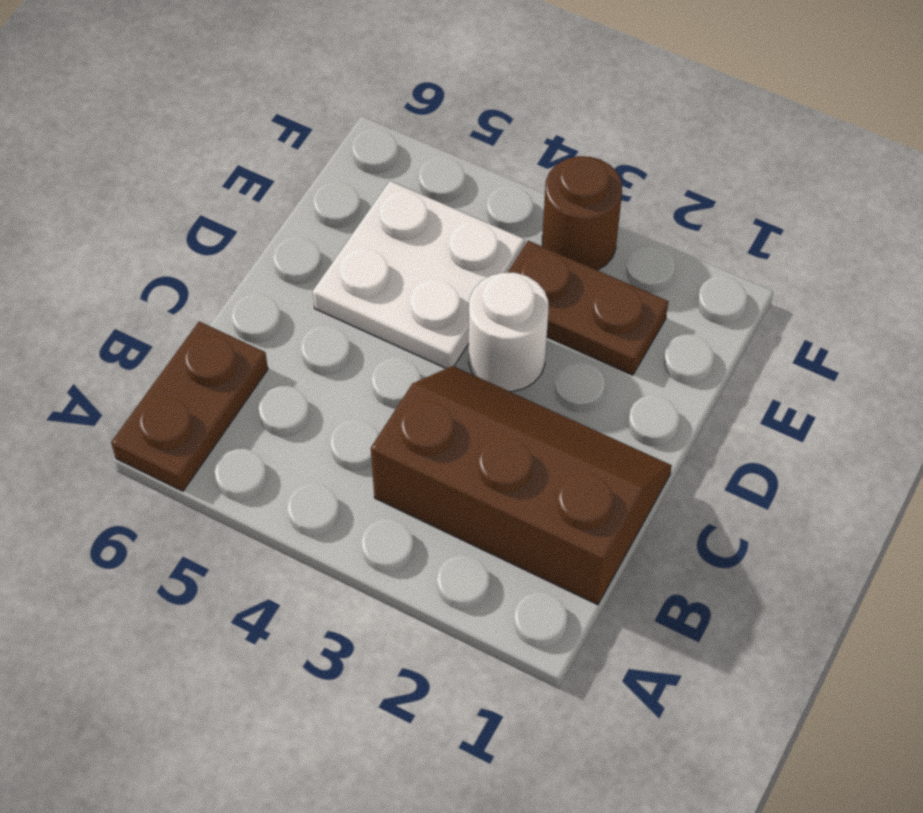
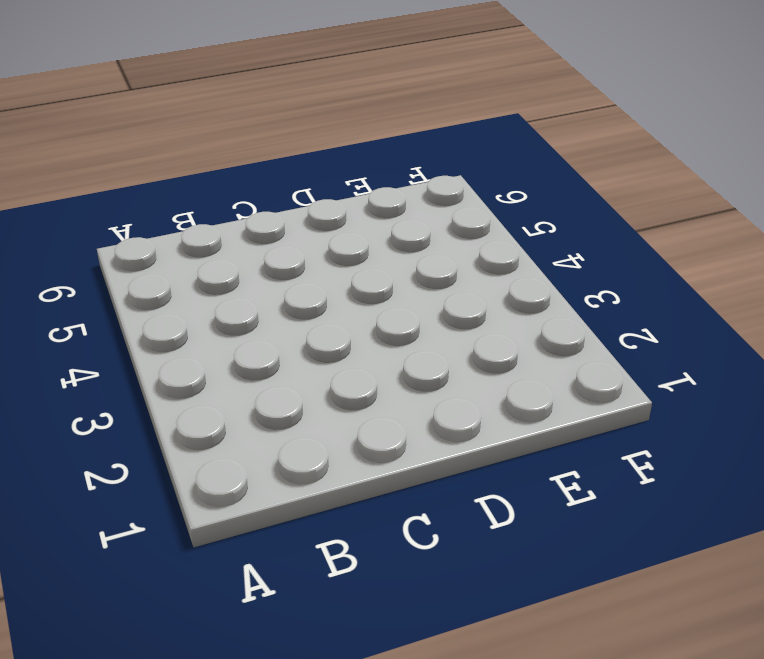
none -> brown plate A6:B6 level 1
none -> brown slope B1:C3 level 1 top B

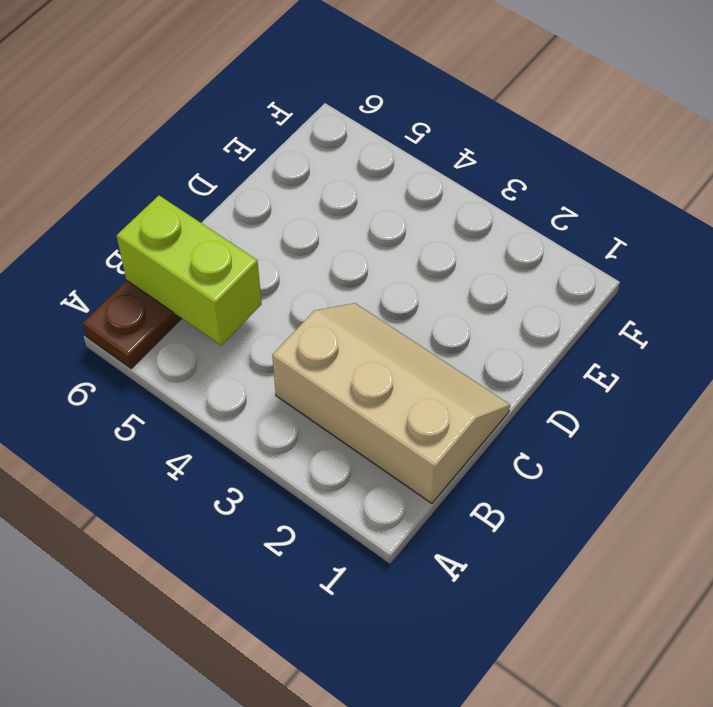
tan slope B1:C3 level 1 top B -> brown slope B1:C3 level 1 top B
lime brick B5:B6 level 2 -> none
none -> white round brick D3 level 1
none -> white plate D4:E5 level 1

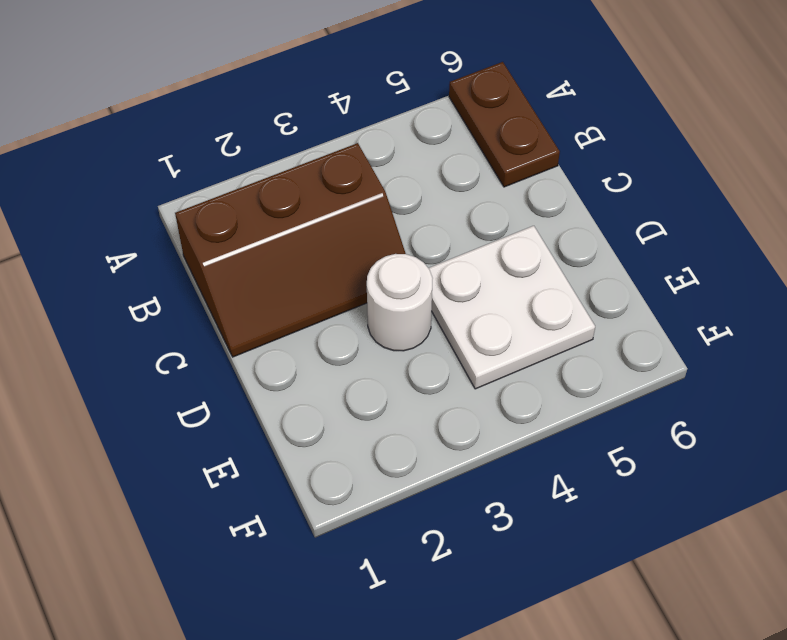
none -> brown plate E2:E3 level 1
none -> brown round brick F3 level 1

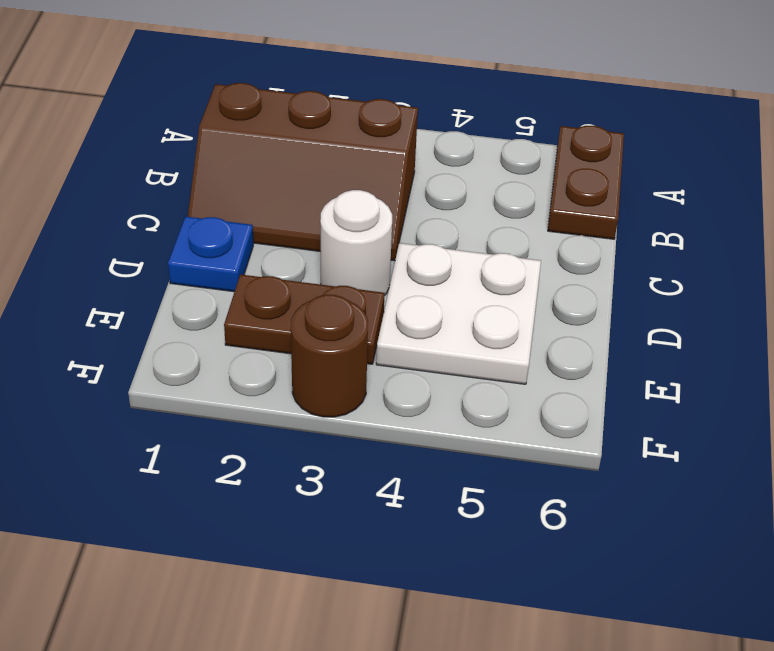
blue plate D1 level 1 -> none

